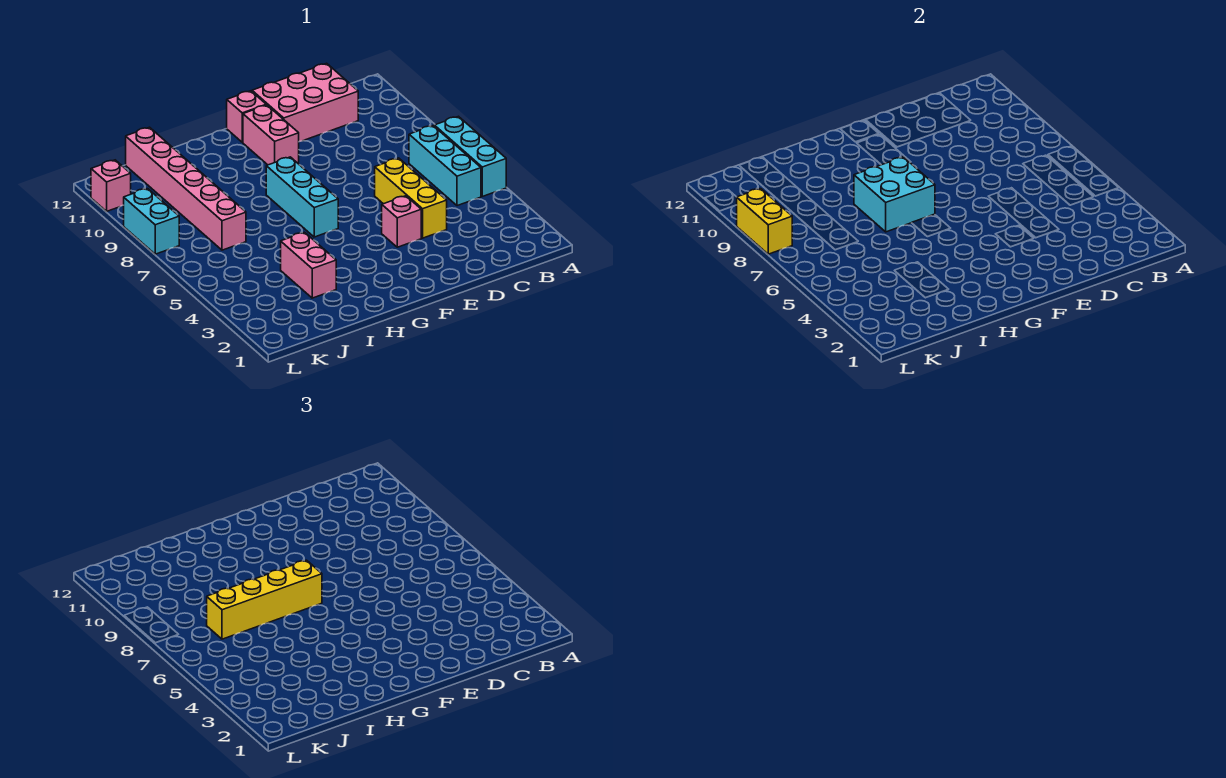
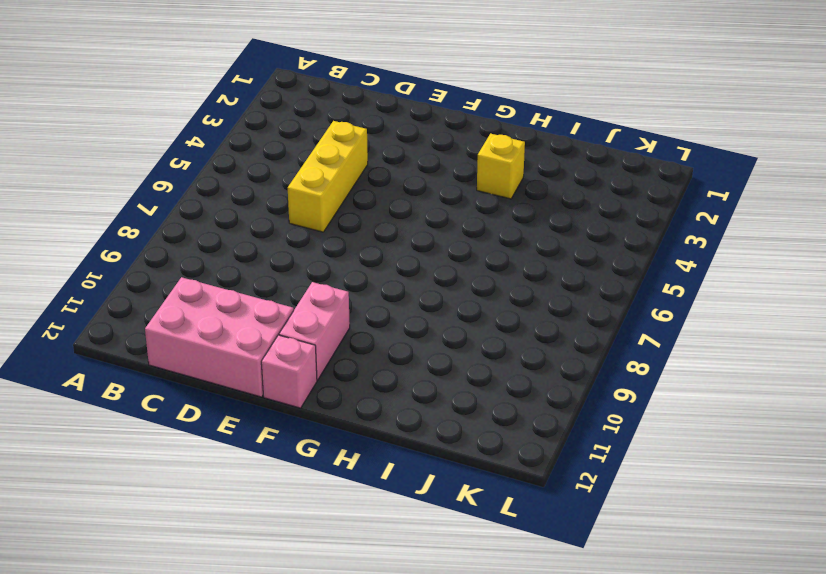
yellow brick H3 level 1 -> none
none -> cyan brick A5:A7 level 1
none -> cyan brick B5:B7 level 1
none -> pink brick E4 level 1

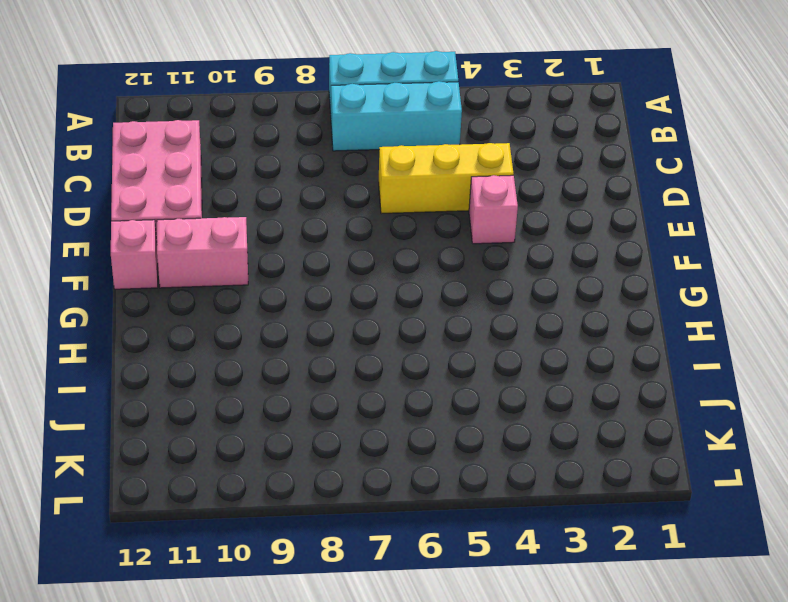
none -> cyan brick G6:G8 level 1
none -> pink brick I3:I4 level 1
none -> pink brick J7:J12 level 1

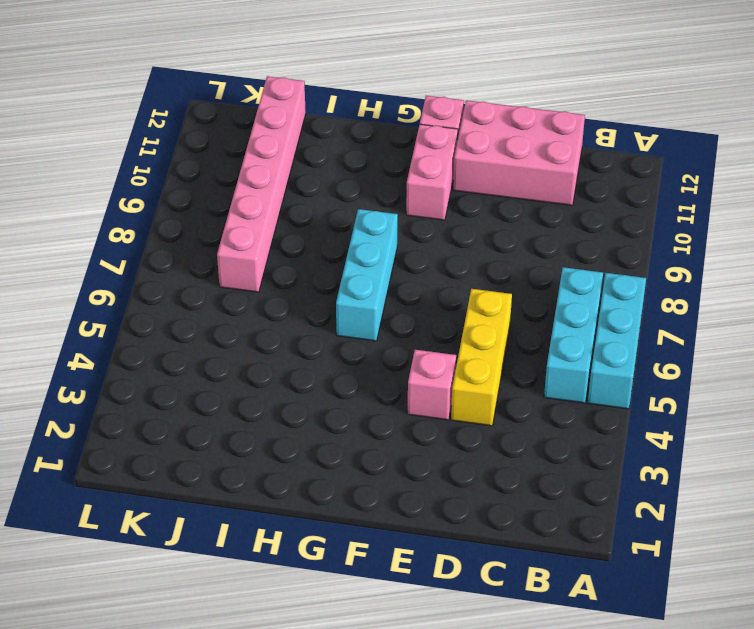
none -> pink brick I3:I4 level 1
none -> cyan brick L8:L9 level 1
none -> pink brick L11 level 1

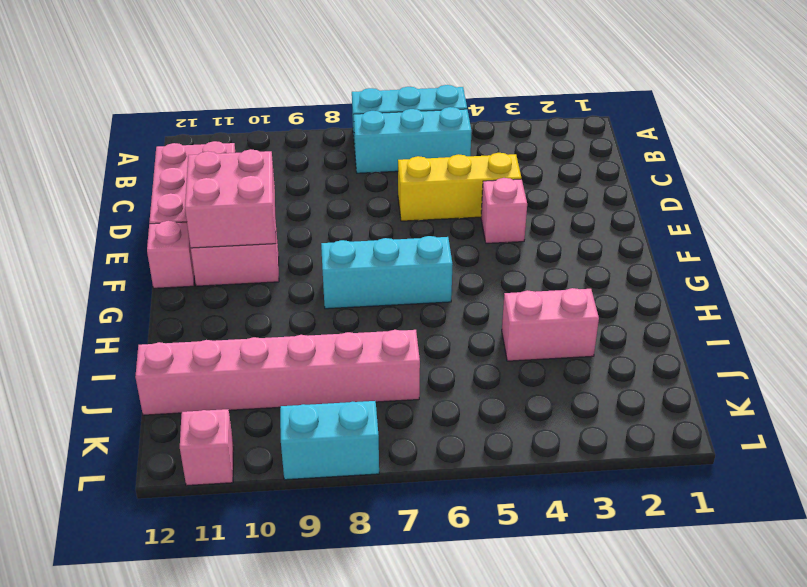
pink brick E10:F11 level 2 -> none
none -> cyan brick G7:H8 level 2
none -> yellow brick L8:L9 level 2
none -> yellow brick G7:J7 level 3

